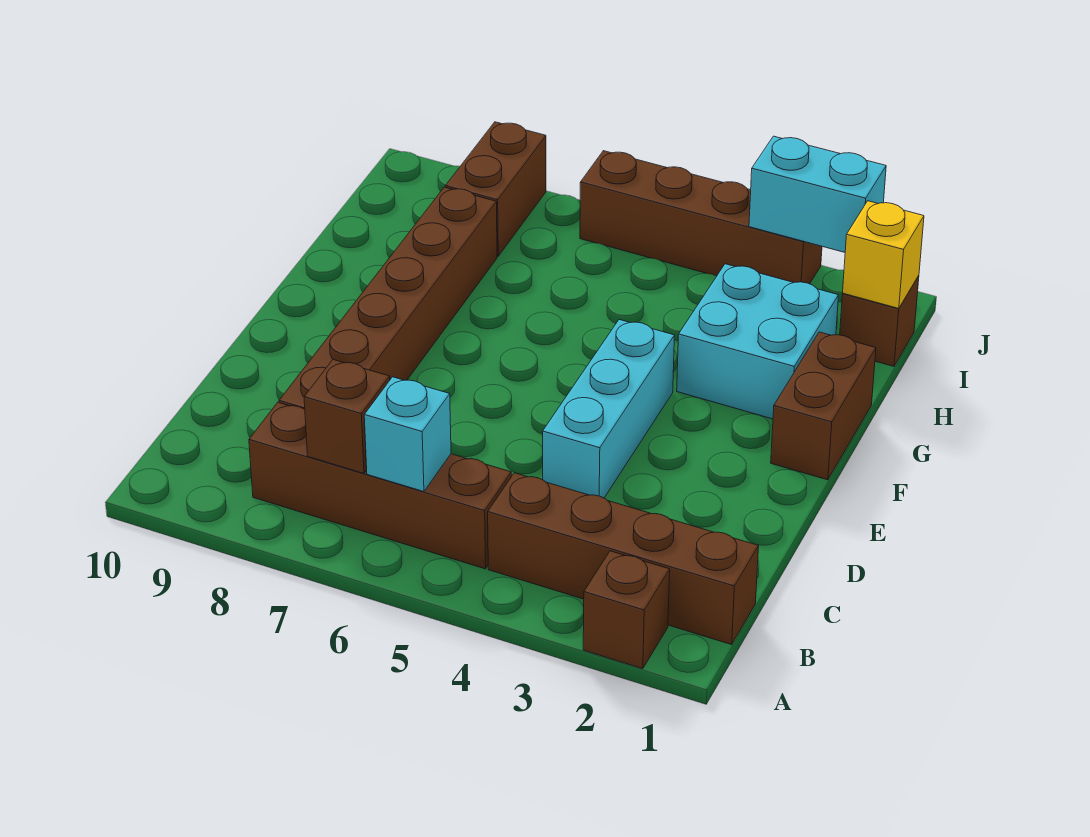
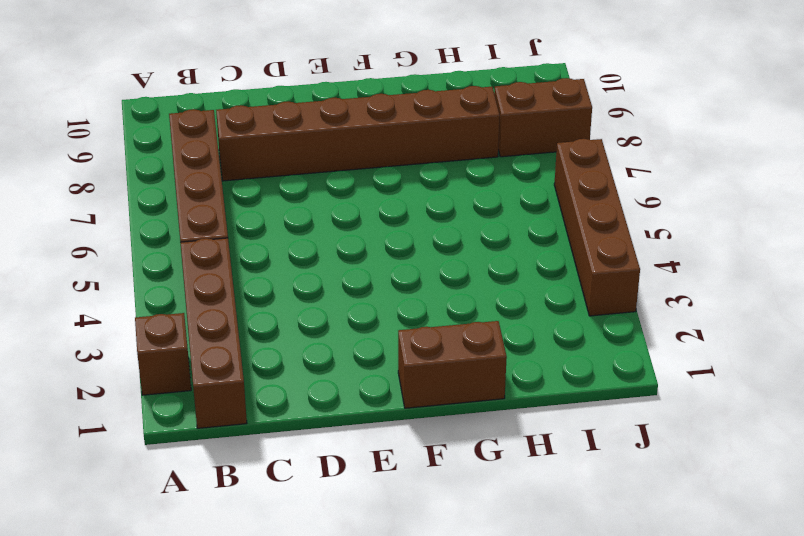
none -> cyan brick D4:F4 level 1
none -> cyan brick G2:H3 level 1
none -> brown brick I1 level 1

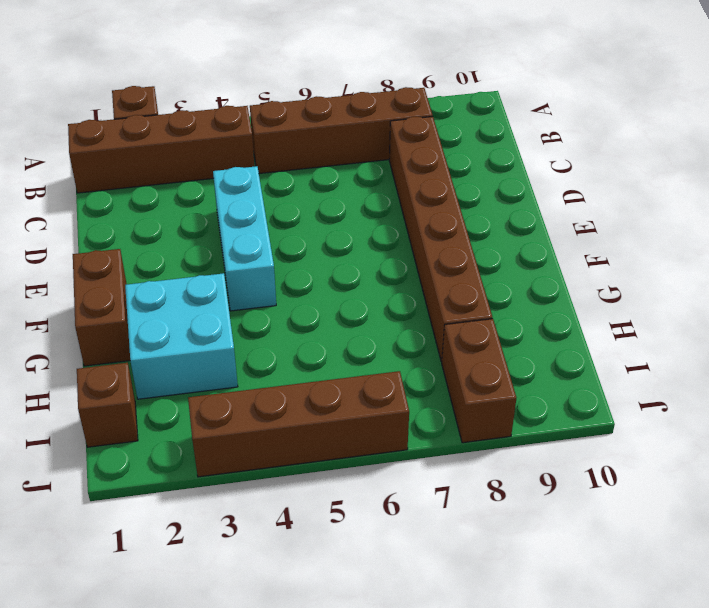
none -> cyan brick B6 level 2
none -> brown brick B7 level 2
none -> yellow brick I1 level 2

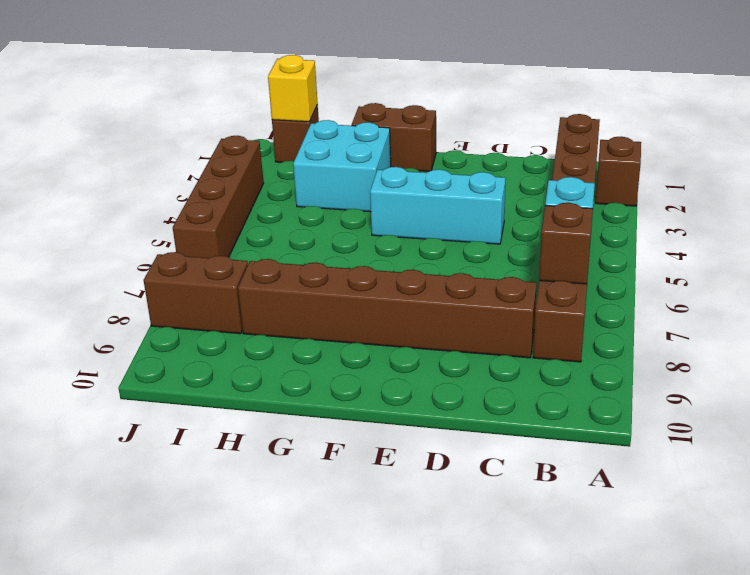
none -> cyan brick J2:J3 level 2

